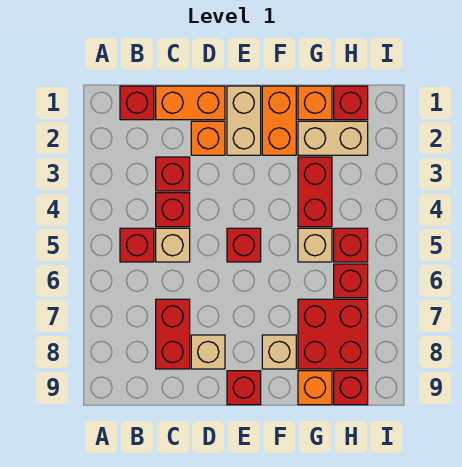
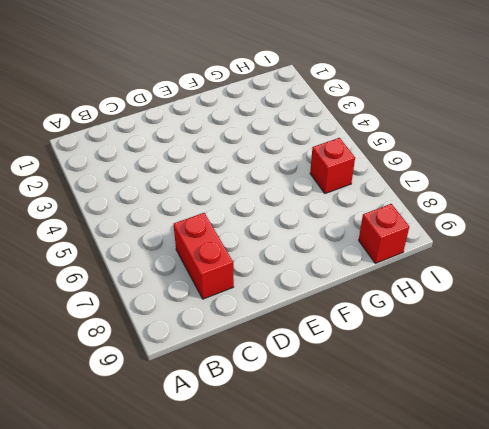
none -> red brick B1 level 1
none -> red brick B5 level 1
none -> orange brick C1:D1 level 1

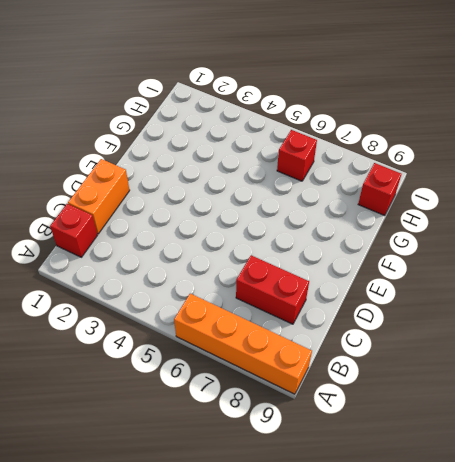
orange brick A6:A9 level 1 -> none
none -> red brick B5 level 1
none -> red brick C3 level 1
none -> red brick C4 level 1

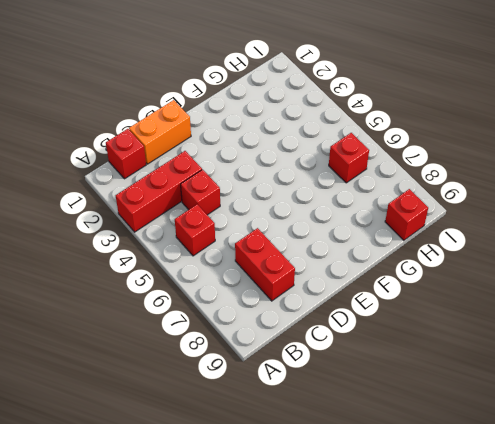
red brick A3:C3 level 1 -> red brick C3 level 1
none -> tan brick C5 level 1
none -> orange brick D2 level 1
none -> tan brick D8 level 1

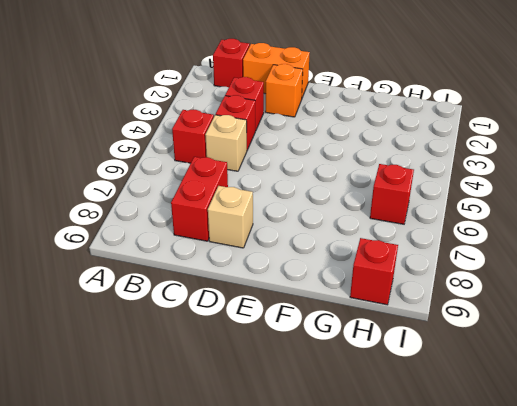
none -> tan brick E1:E2 level 1
none -> red brick E5 level 1
none -> red brick E9 level 1

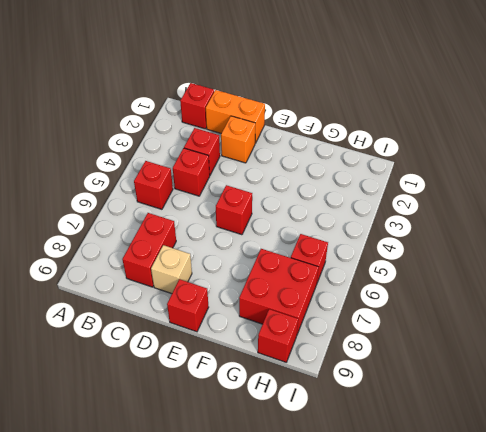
none -> tan brick C5 level 1
none -> tan brick E1:E2 level 1
none -> orange brick F1:F2 level 1

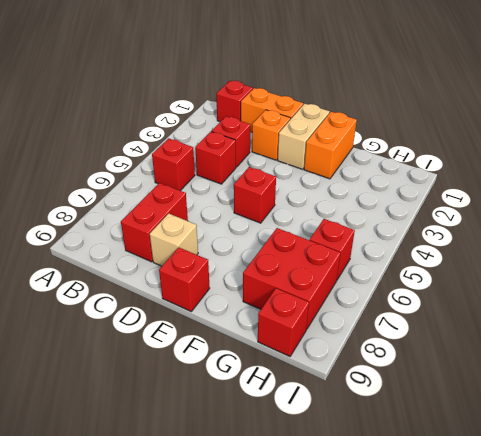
none -> tan brick C5 level 1
none -> tan brick F8 level 1
none -> orange brick G1 level 1

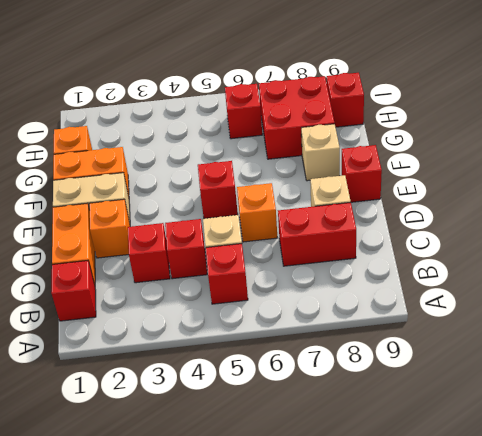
orange brick D6 level 1 -> orange brick G9 level 1
none -> tan brick G2:H2 level 1
none -> red brick G3:G4 level 1
none -> tan brick G5 level 1

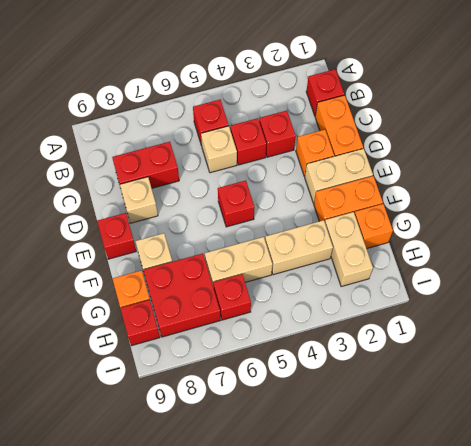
tan brick G3:G4 level 1 -> red brick G3:G4 level 1
tan brick G5:G6 level 1 -> tan brick G5 level 1
none -> red brick H1 level 1
none -> red brick H5 level 1

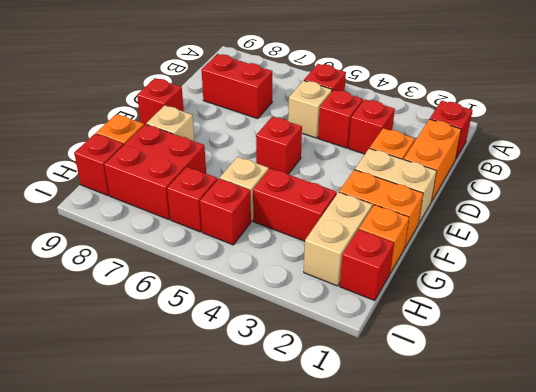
none -> tan brick D8 level 1

